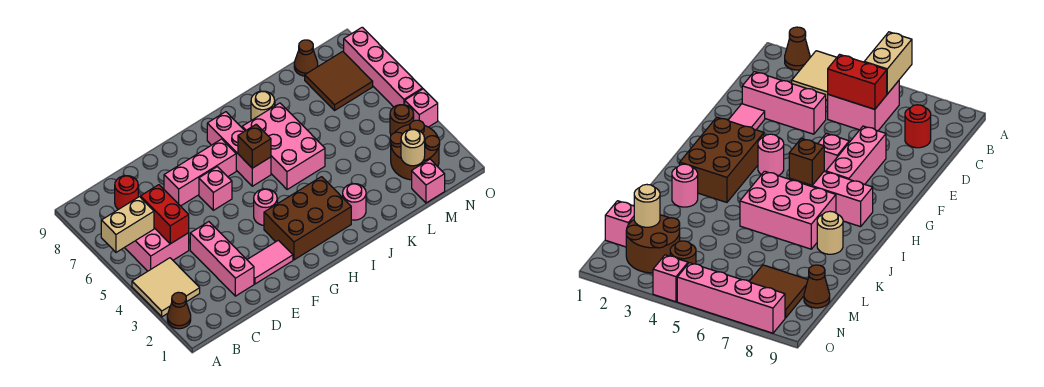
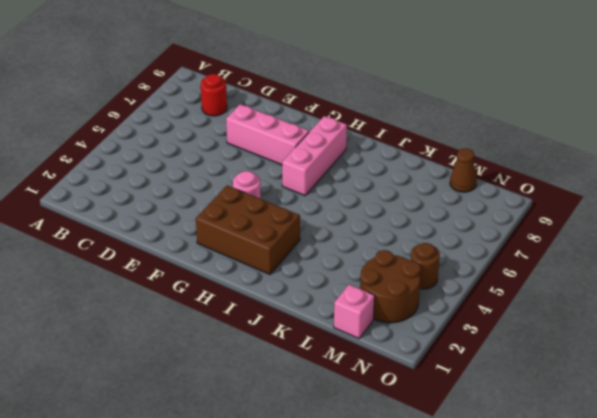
none -> brown cone A2 level 1
none -> tan tile A3:B4 level 1
none -> pink brick B5:C6 level 1

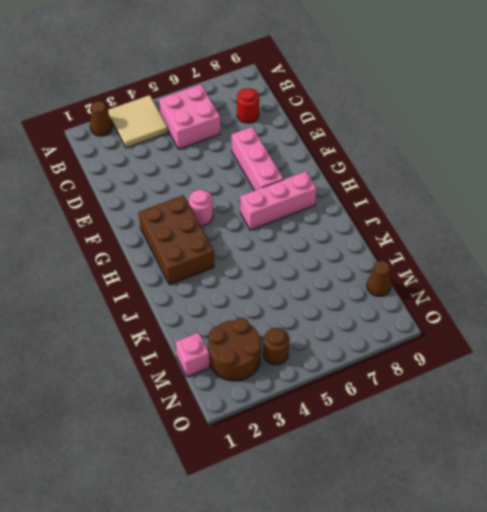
none -> pink brick D2:D4 level 1
none -> pink tile E2:F2 level 1
none -> pink brick F6 level 1

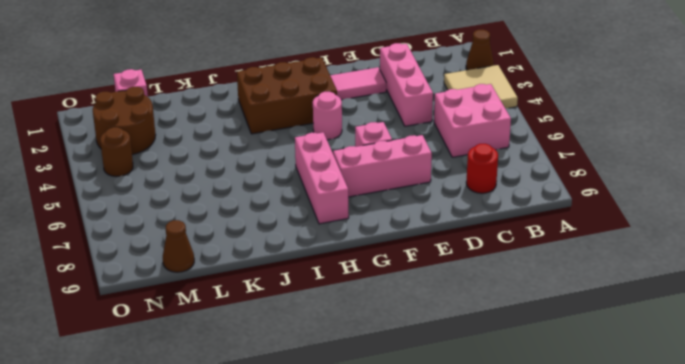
none -> pink brick I5:J7 level 1
none -> pink round brick J2 level 1
none -> tan round brick J8 level 1

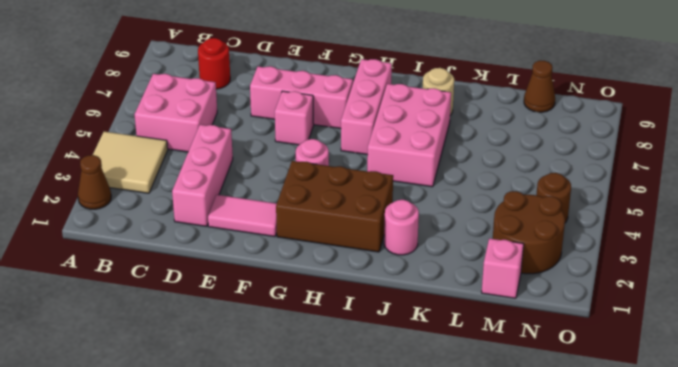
none -> brown tile M7:N8 level 1
none -> pink brick O4 level 1
none -> pink brick O5:O8 level 1

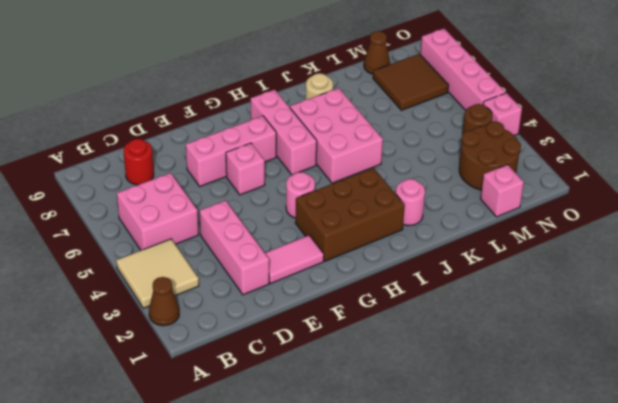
none -> tan brick A6:B6 level 2
none -> red brick C5:C6 level 2
none -> brown brick H6 level 2

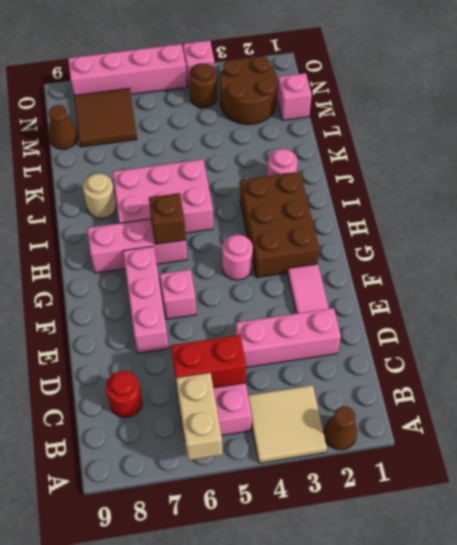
none -> tan round brick M2 level 2

